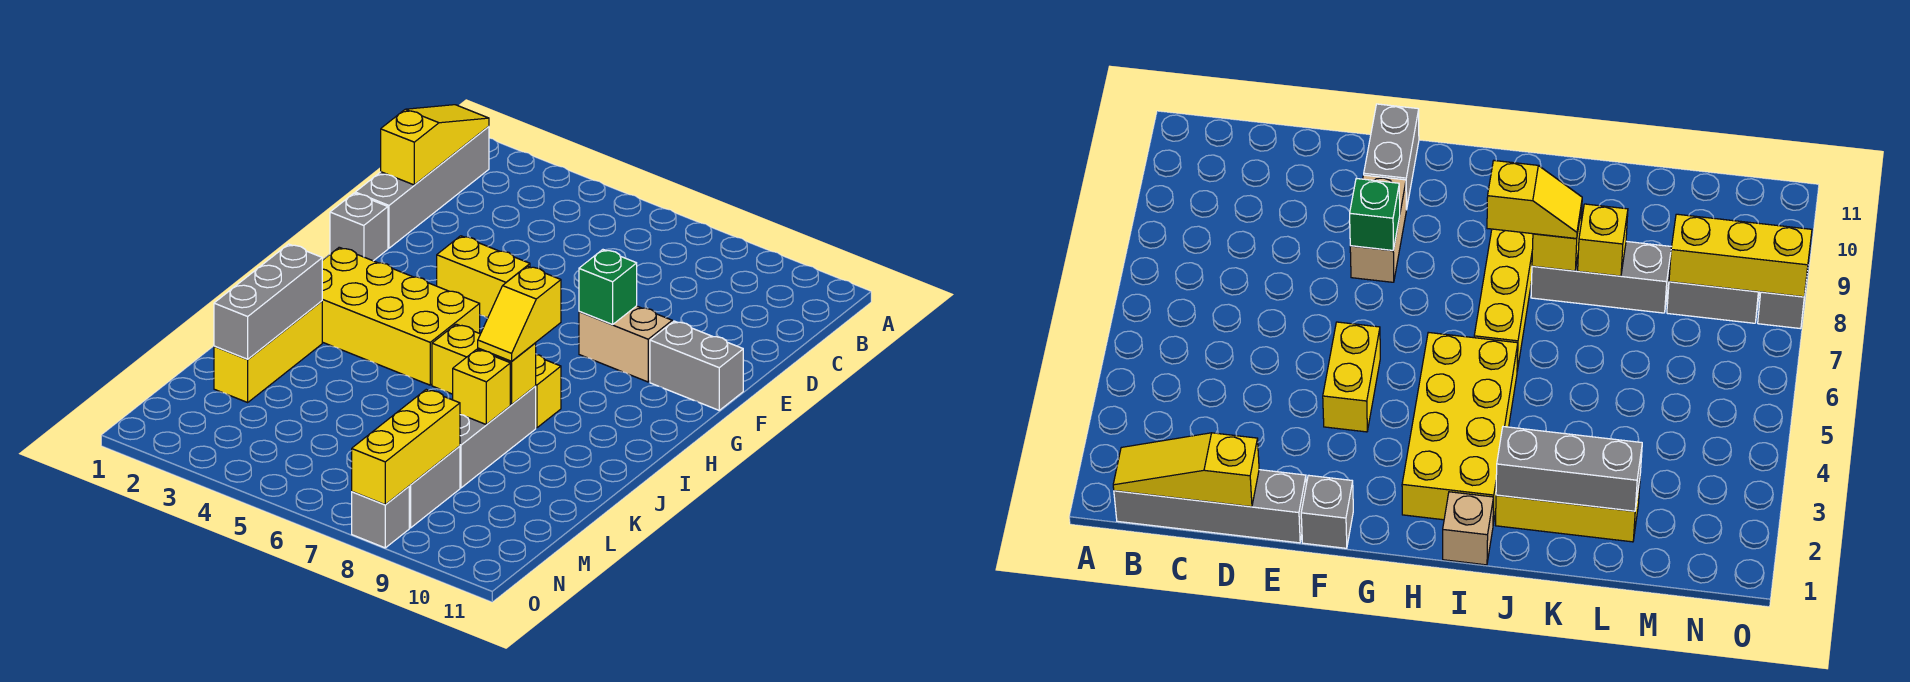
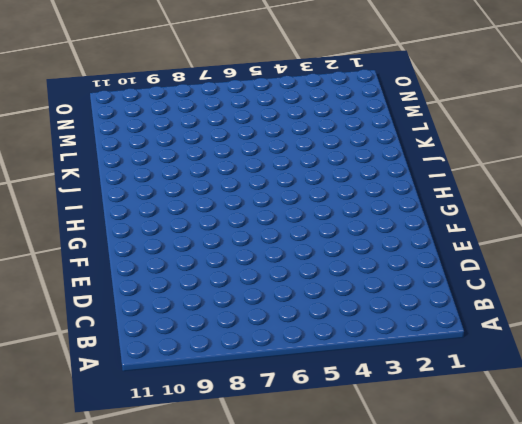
none -> grey brick B1:E1 level 1
none -> grey brick F1 level 1
none -> yellow brick F4:F5 level 1

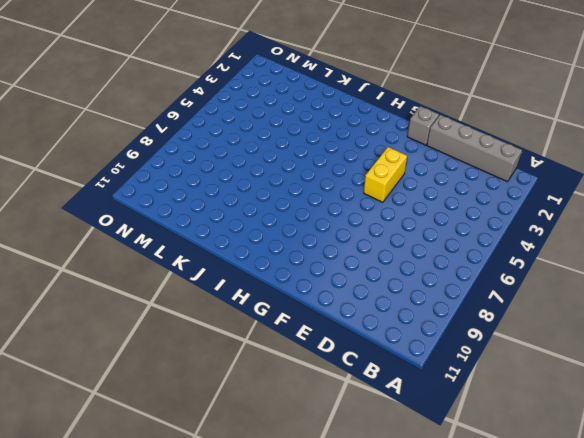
none -> tan brick F8:F9 level 1
none -> grey brick F10:F11 level 1
none -> yellow brick H2:I5 level 1

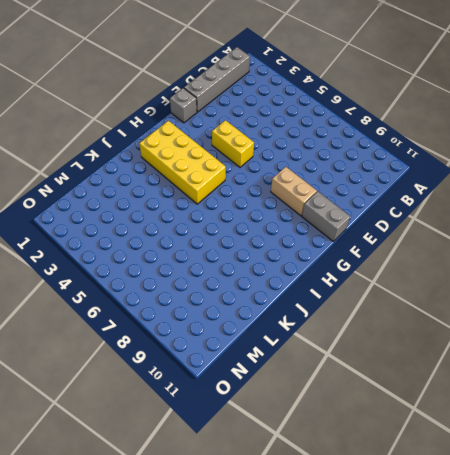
none -> tan brick I1 level 1
none -> yellow brick I6:I8 level 1
none -> yellow brick J2:L2 level 1

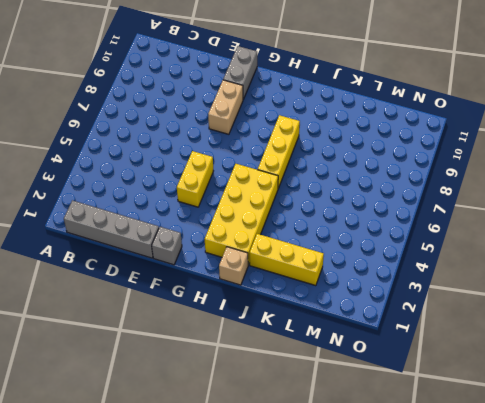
none -> grey brick J8:L8 level 1
none -> grey brick M8:N8 level 1
none -> grey brick O8 level 1

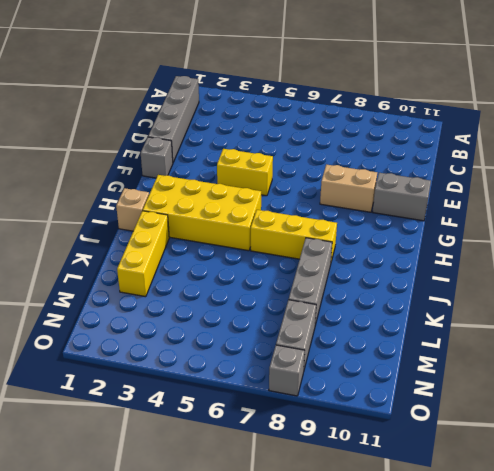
none -> yellow slope B1:D1 level 2 top D
none -> green brick F8 level 2
none -> grey brick J2:L2 level 2

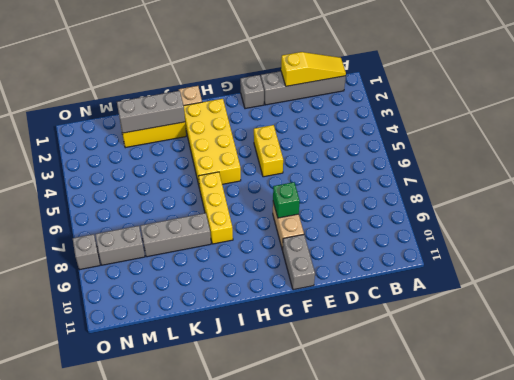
none -> yellow brick J8 level 2
none -> yellow brick K8 level 2
none -> yellow brick M8:O8 level 2

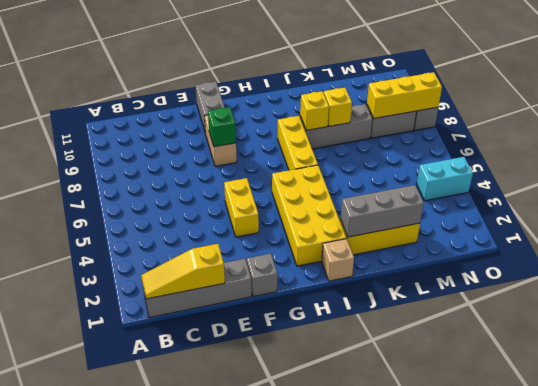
cyan brick N4:O4 level 1 -> none
none -> yellow slope I8:J8 level 3 top I

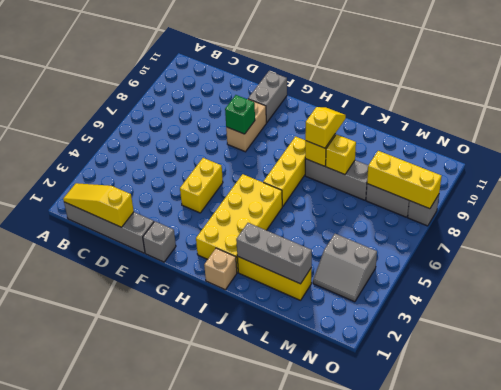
yellow slope J8:J9 level 3 top 8 -> yellow slope I8:J8 level 3 top I
grey slope M3:N4 level 1 top 4 -> none

